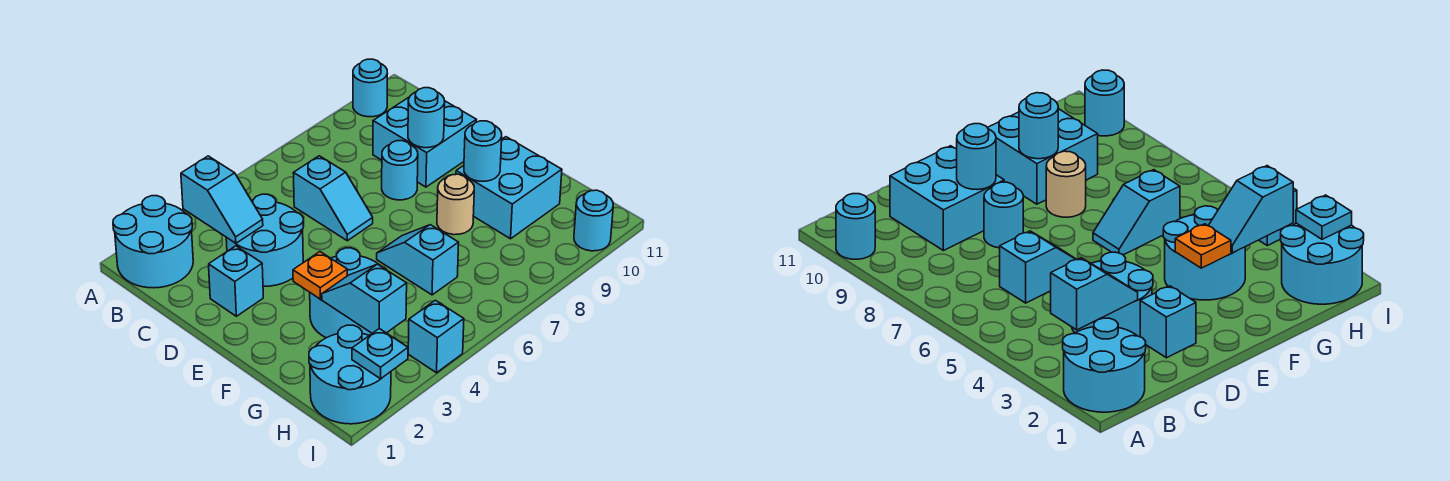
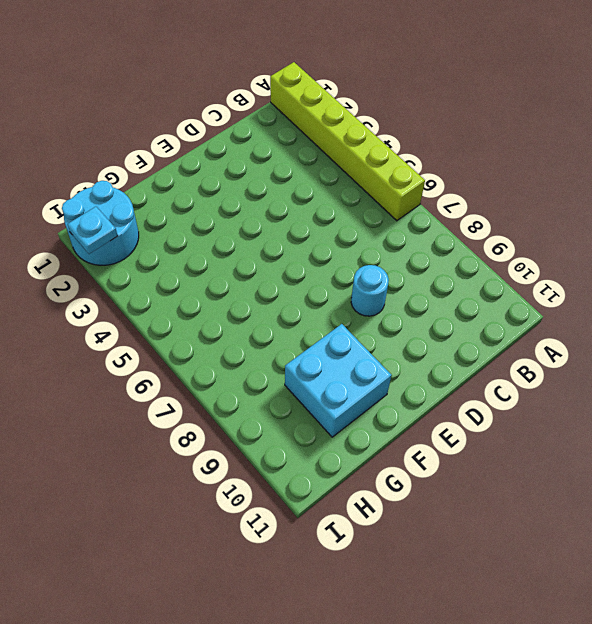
lime brick A1:A6 level 1 -> cyan round brick A1:B2 level 1
none -> cyan round brick A10 level 1
none -> cyan round brick C3:D4 level 1
none -> cyan slope C6:D6 level 1 top C

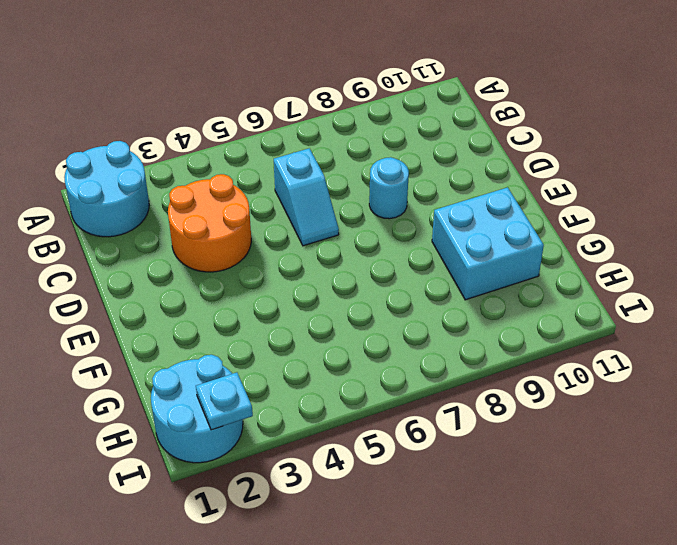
orange round brick C3:D4 level 1 -> cyan round brick C3:D4 level 1
none -> cyan round brick A10 level 1
none -> cyan brick C9:D10 level 1
none -> cyan brick D2 level 1

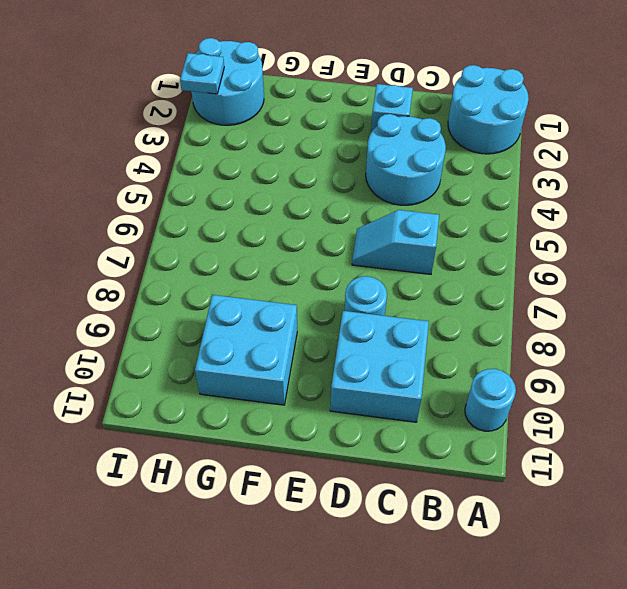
none -> cyan round brick F3:G4 level 1
none -> cyan slope F6:G6 level 1 top G
none -> tan round brick F8 level 1

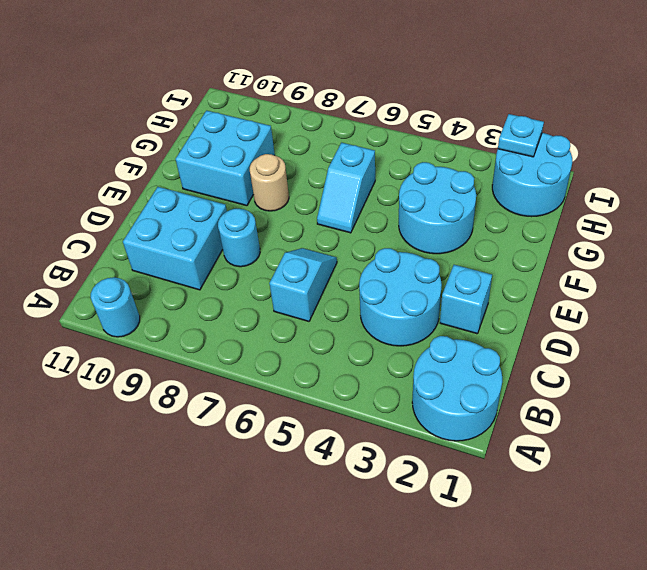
none -> cyan brick I4 level 1
none -> cyan round brick I10 level 1
none -> cyan slope B3:C3 level 2 top B

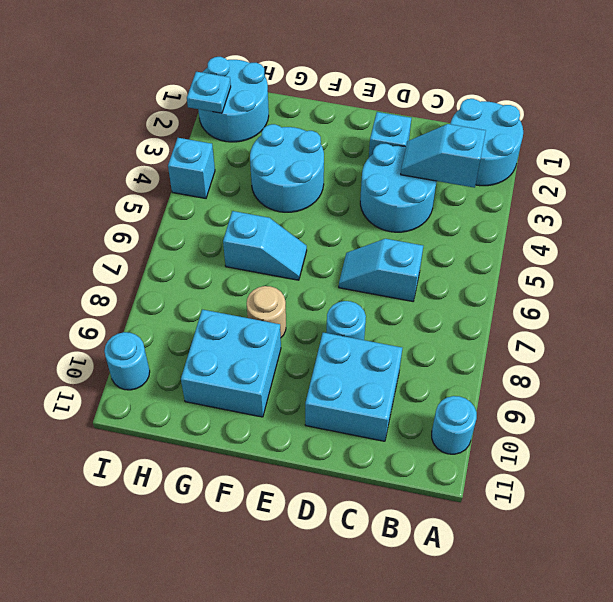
none -> cyan round brick D9 level 2
none -> orange plate F3 level 2
none -> cyan round brick F9 level 2

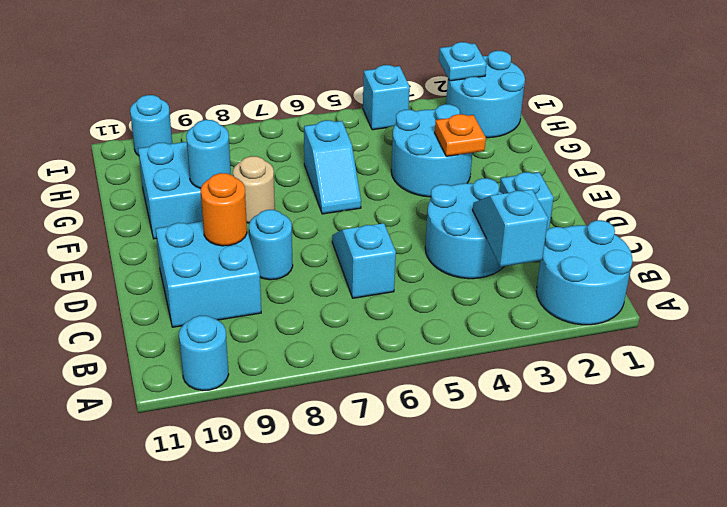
orange round brick D9 level 2 -> cyan round brick D9 level 2
none -> cyan slope G3:H3 level 2 top H

